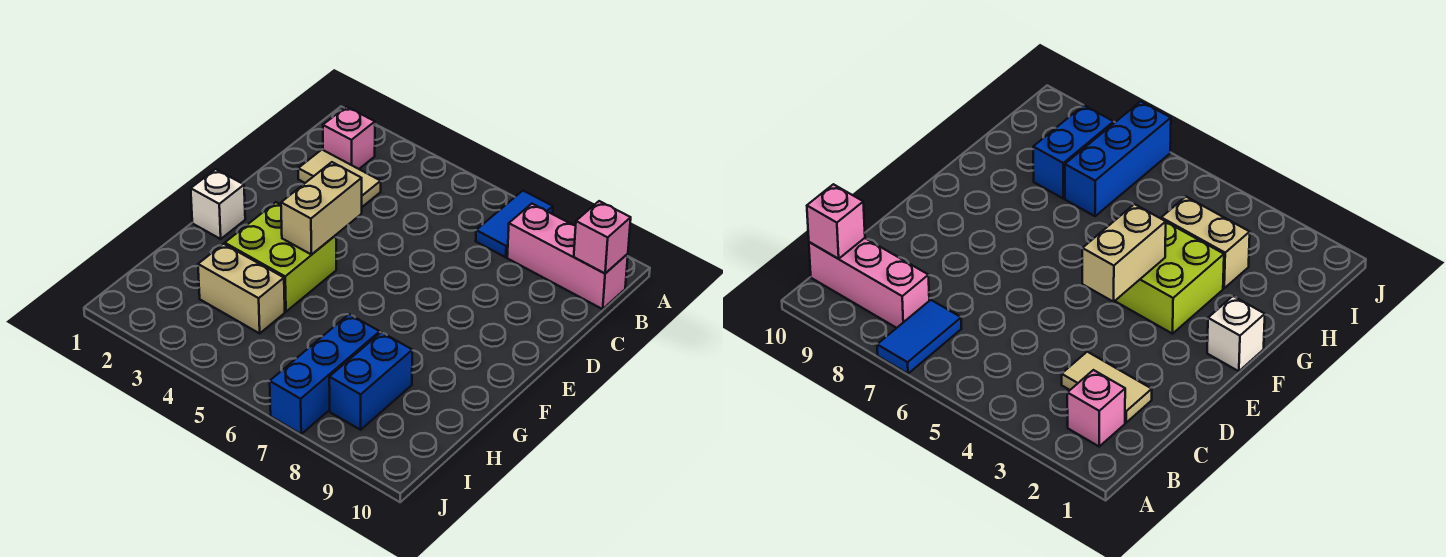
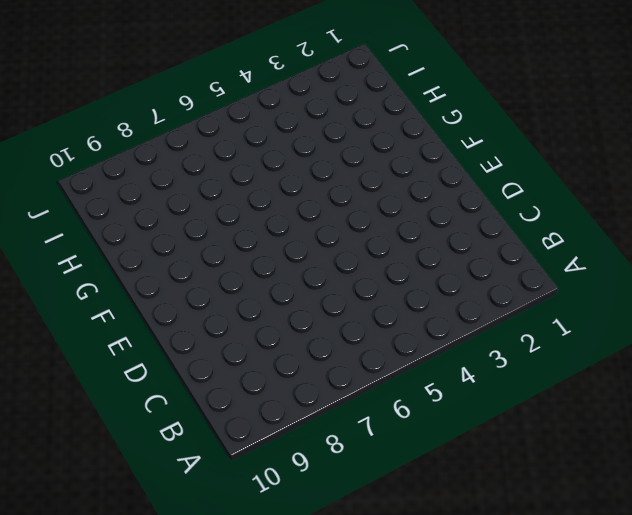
none -> blue tile A7:B7 level 1
none -> pink brick B2 level 1

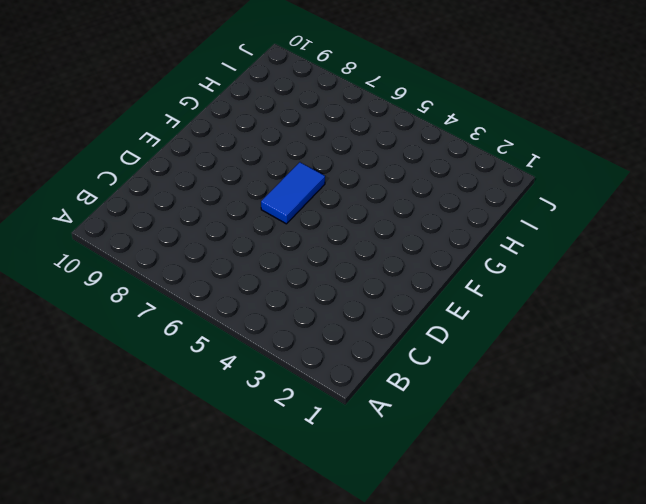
blue tile E6:F6 level 1 -> blue tile A7:B7 level 1
none -> pink brick B2 level 1
none -> pink brick B8:B10 level 1

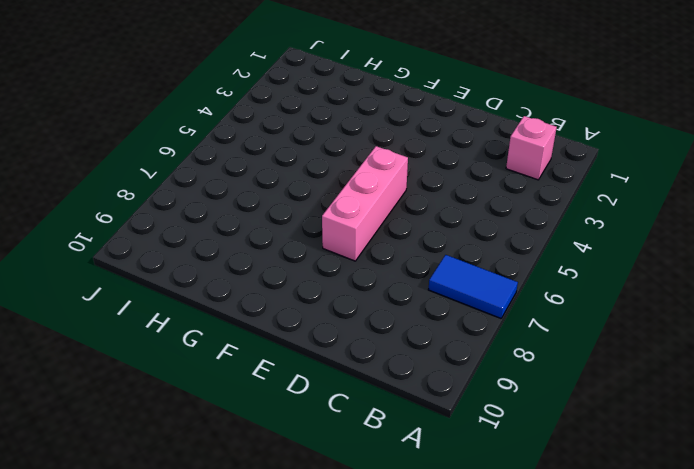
pink brick E5:E7 level 1 -> pink brick B8:B10 level 1
none -> tan tile C2:C3 level 1
none -> white brick F1 level 1

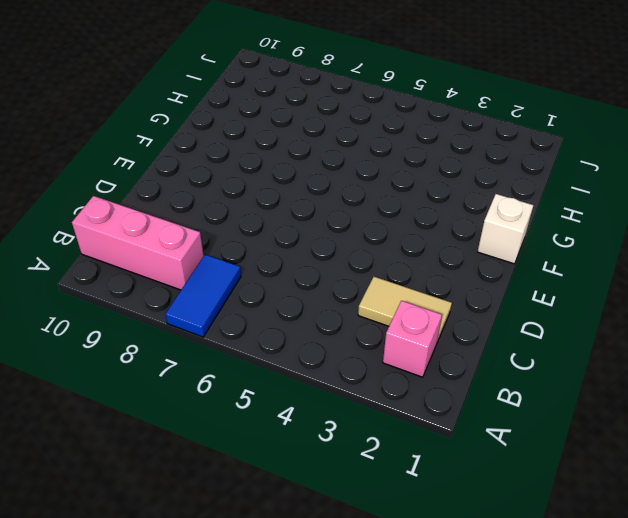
none -> lime brick F3:G4 level 1
none -> tan brick H3:H4 level 1

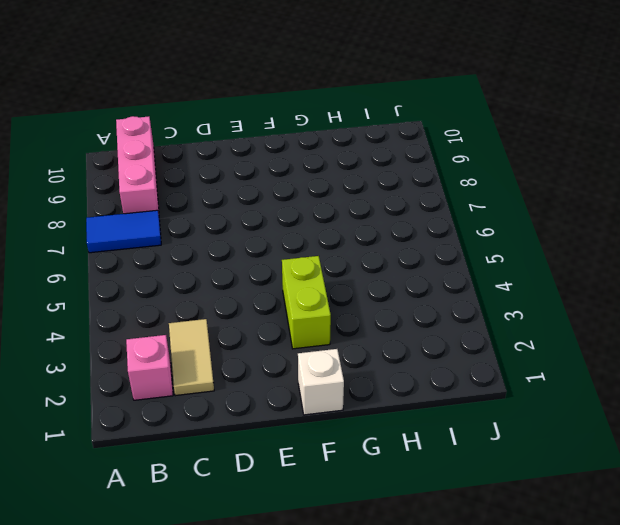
lime brick F3:F4 level 1 -> lime brick F3:G4 level 1
none -> tan brick H3:H4 level 1
none -> blue brick H7:J7 level 1

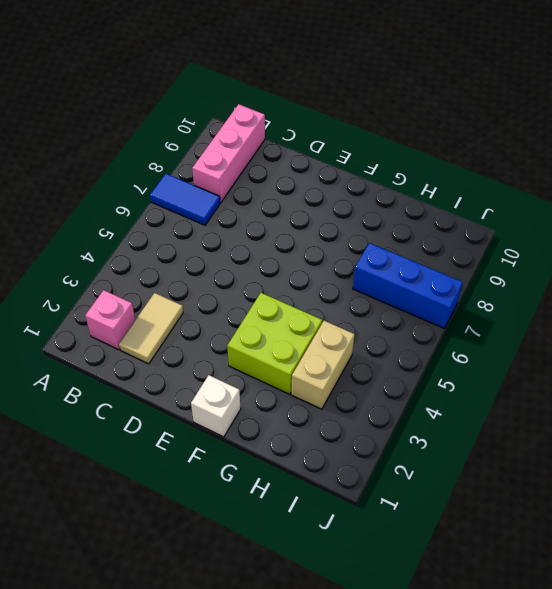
none -> blue brick H8:I8 level 1
none -> pink brick B10 level 2

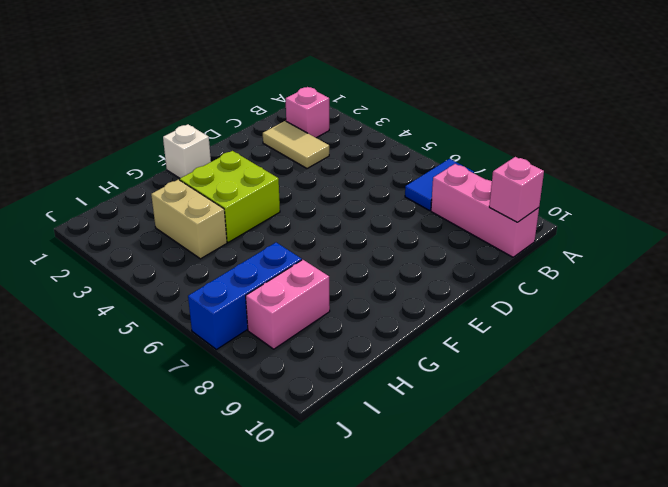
pink brick H8:I8 level 1 -> blue brick H8:I8 level 1
none -> tan brick E4:F4 level 2

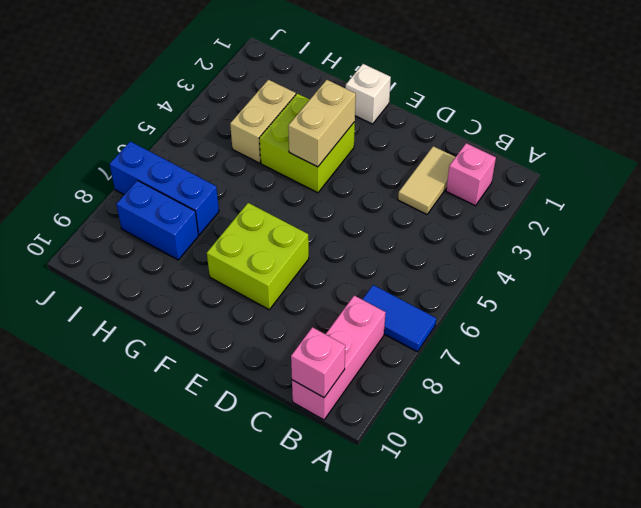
lime brick E7:F8 level 1 -> none
tan brick F3:F4 level 2 -> tan brick E4:F4 level 2

